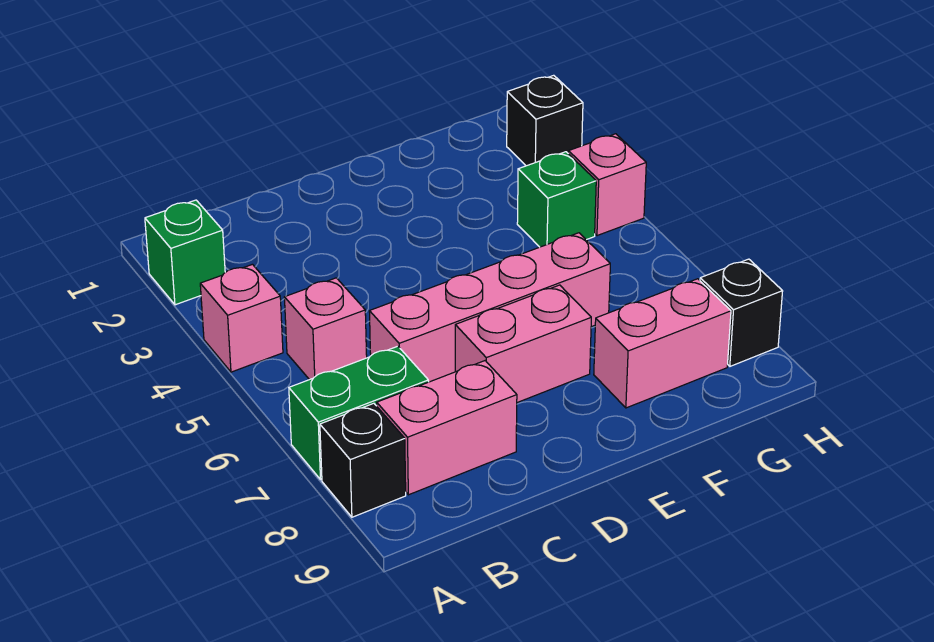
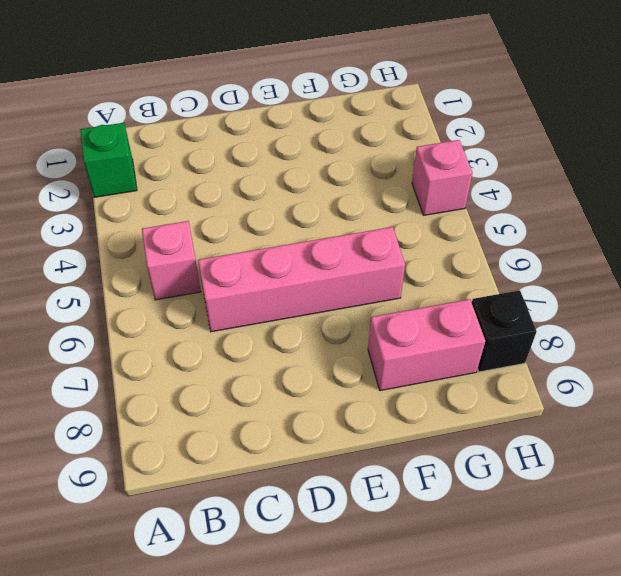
none -> pink brick A4 level 1
none -> green brick A7:B7 level 1
none -> black brick A8 level 1

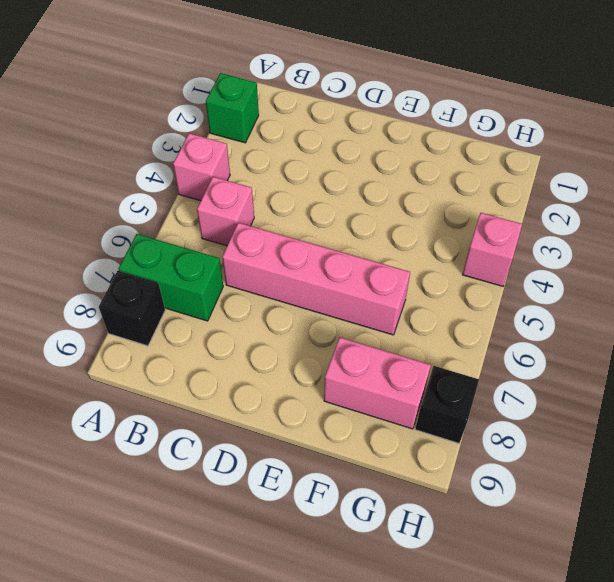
none -> pink brick B8:C8 level 1
none -> pink brick D7:E7 level 1
none -> green brick G4 level 1

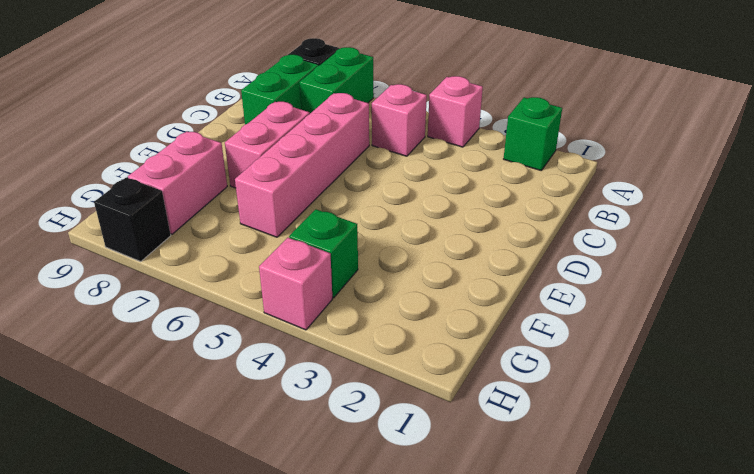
green brick B8:C8 level 1 -> pink brick B8:C8 level 1
none -> black brick H2 level 1

